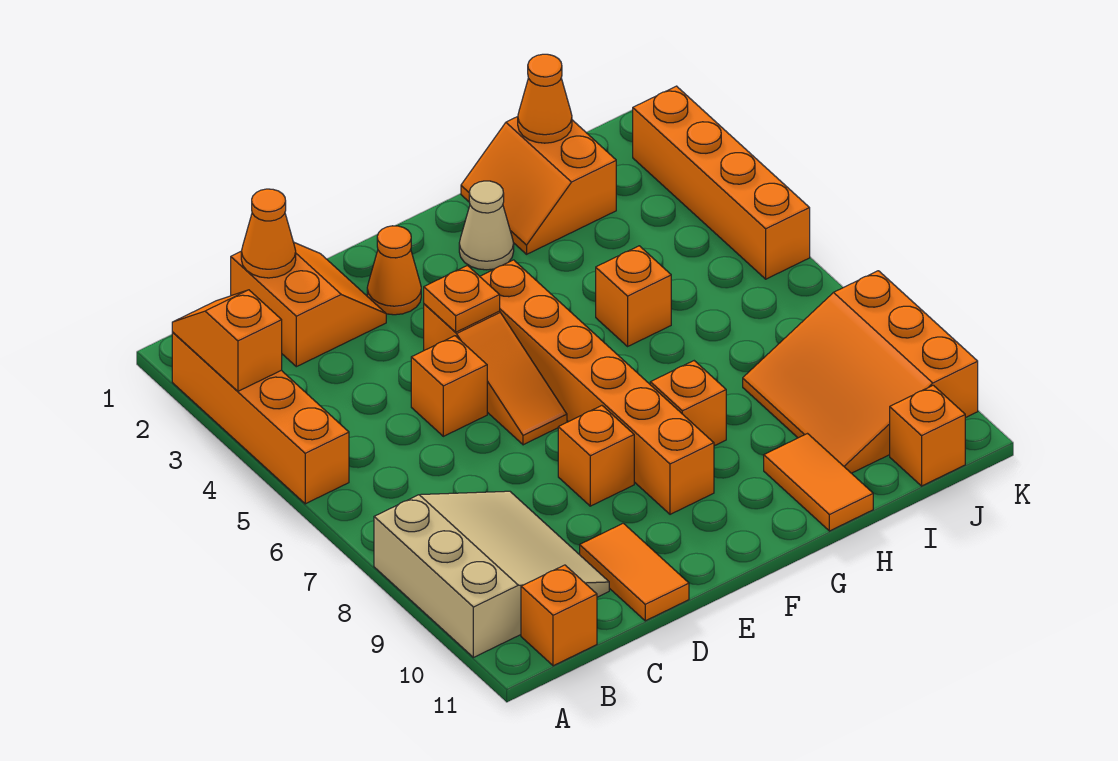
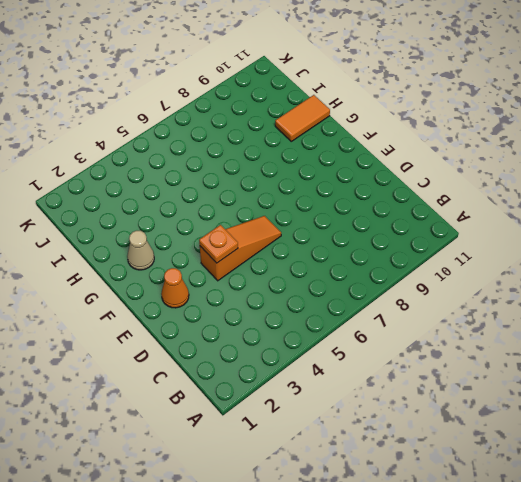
none -> orange brick A2:A5 level 1
none -> tan slope A8:C10 level 1 top A
none -> orange brick B11 level 1

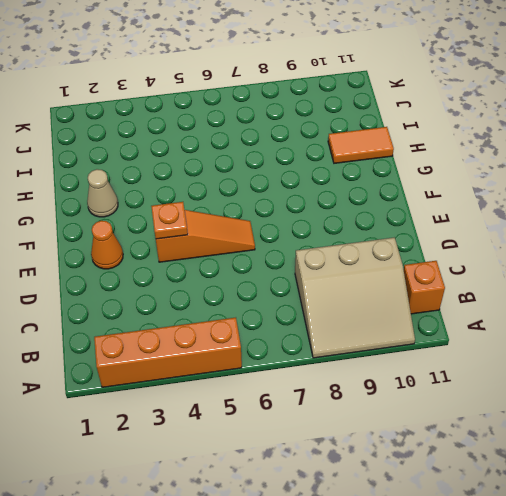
tan slope A8:C10 level 1 top C -> tan slope A8:C10 level 1 top A
none -> orange slope C1:D2 level 1 top C
none -> orange brick D5 level 1
none -> orange tile D10:D11 level 1

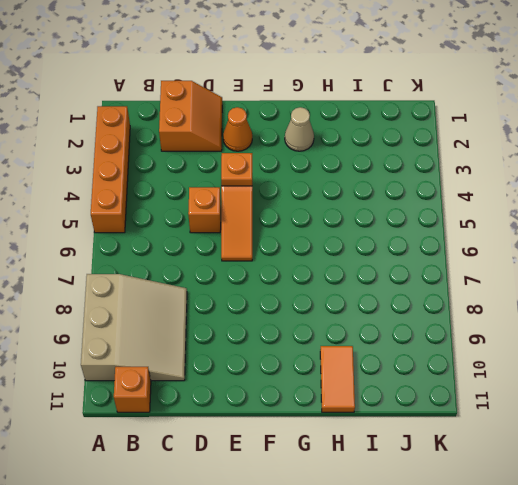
none -> orange tile D10:D11 level 1
none -> orange brick E8 level 1
none -> orange brick F4:F9 level 1

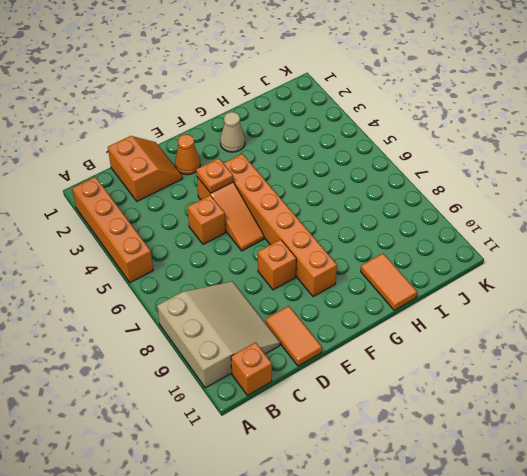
none -> orange brick G8 level 1
none -> orange slope H1:I2 level 1 top I
none -> orange brick H5 level 1

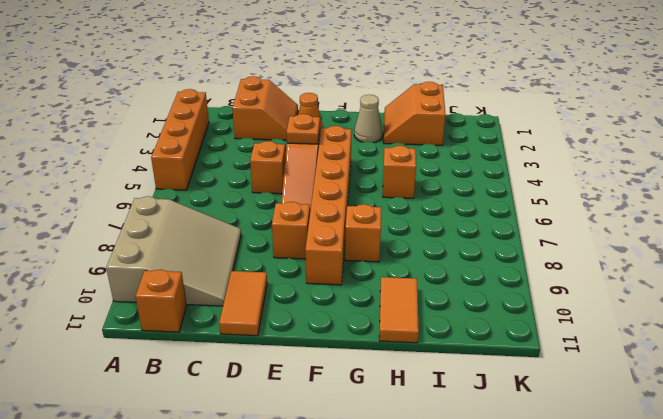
none -> orange slope I8:K10 level 1 top K
none -> orange brick J11 level 1
none -> orange brick K2:K5 level 1

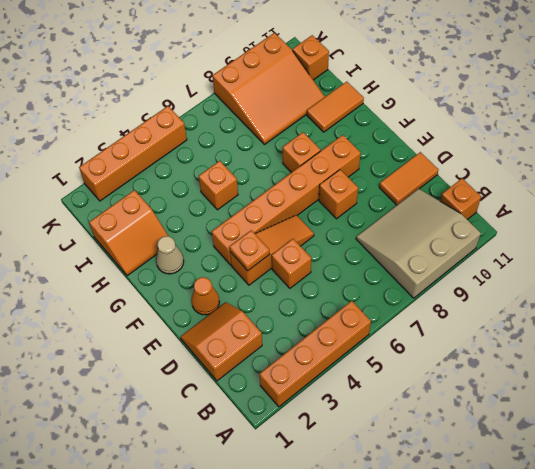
none -> orange slope A2:A3 level 2 top 3
none -> orange cone C1 level 2
none -> orange cone I1 level 2

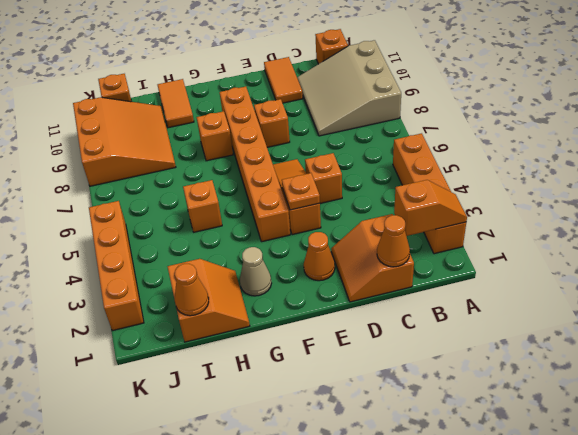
orange slope A2:B2 level 2 top B -> orange slope A2:A3 level 2 top 3

